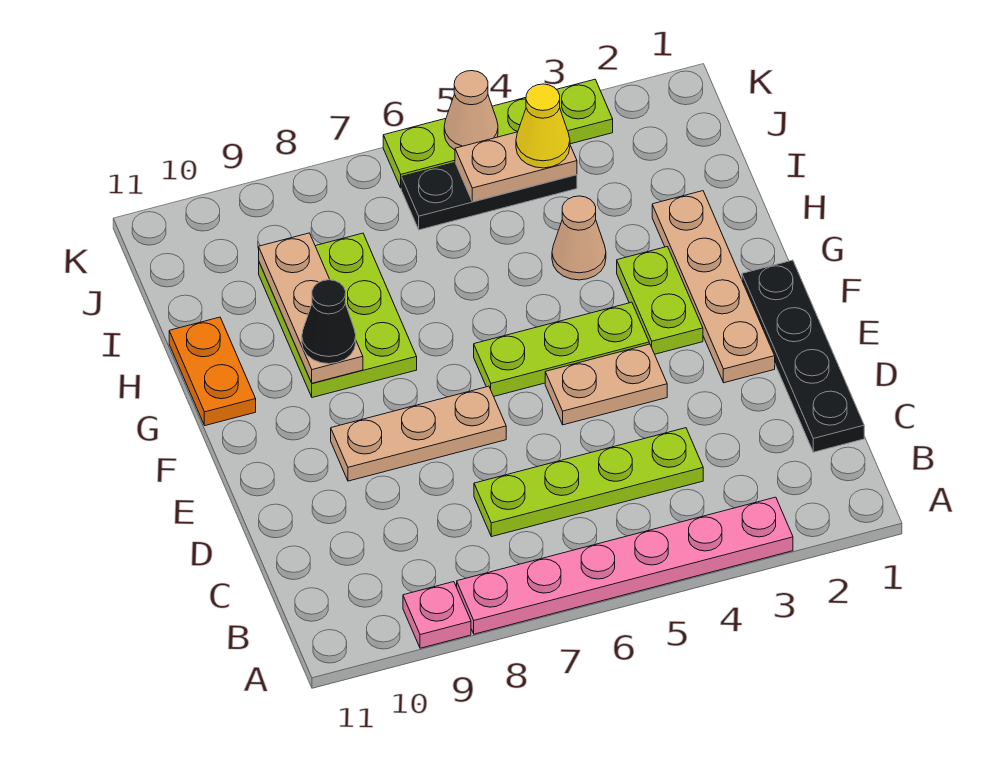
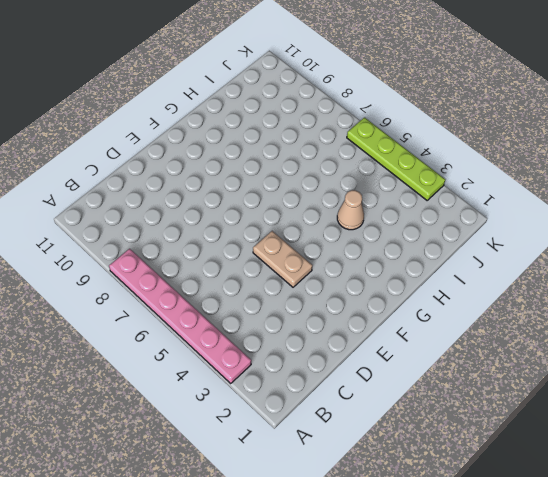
none -> pink plate A9 level 1
none -> black plate C1:F1 level 1
none -> lime plate C4:C7 level 1

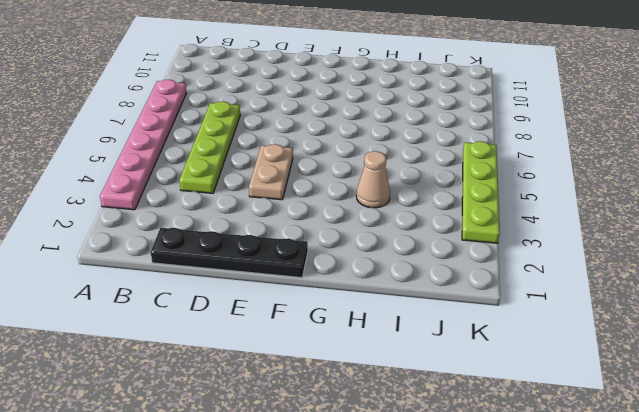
none -> pink plate A9 level 1
none -> tan plate E2:H2 level 1
none -> tan plate E7:E9 level 1

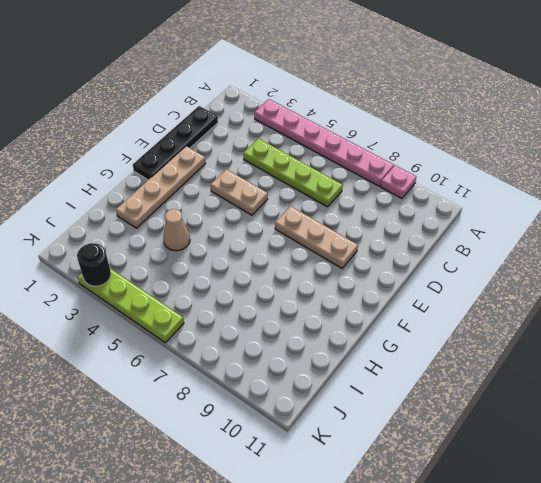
black round brick K3 level 2 -> none
none -> lime plate F3:G3 level 1
none -> lime plate F4:F6 level 1
none -> lime plate G8:I9 level 1

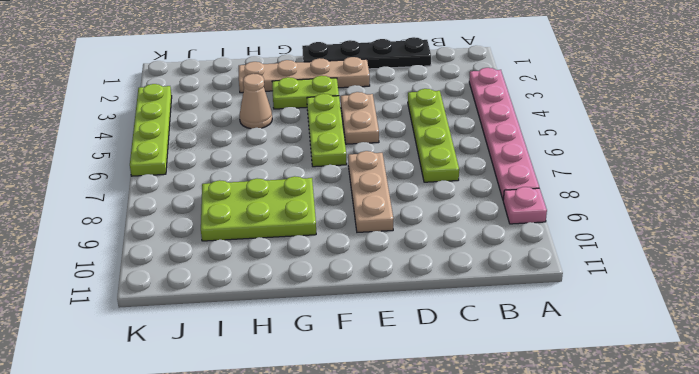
none -> orange plate G11:H11 level 1
none -> black plate J4:J6 level 1
none -> tan plate G9:I9 level 2

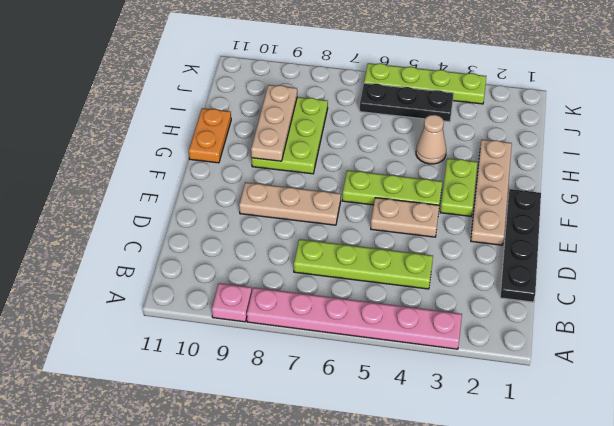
none -> tan plate J4:J5 level 2
none -> tan cone K5 level 2
none -> black cone G9 level 3

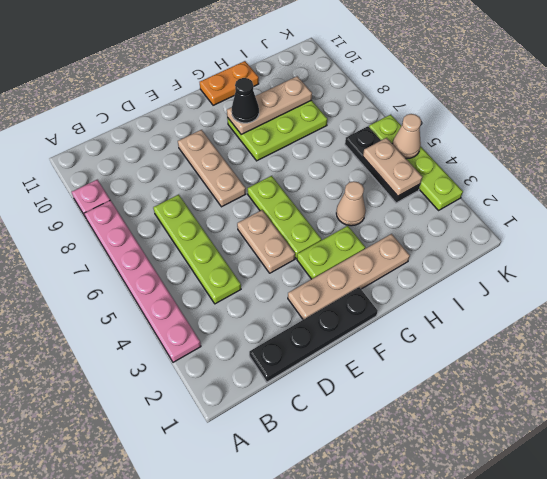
none -> yellow cone J4 level 3

